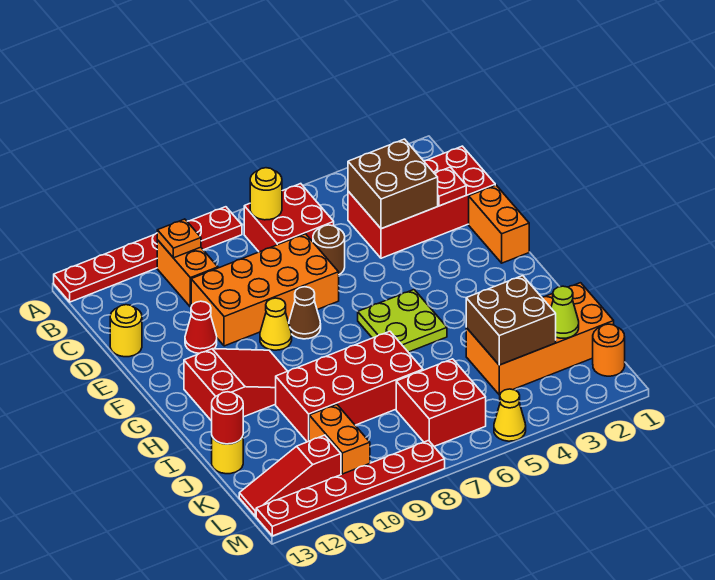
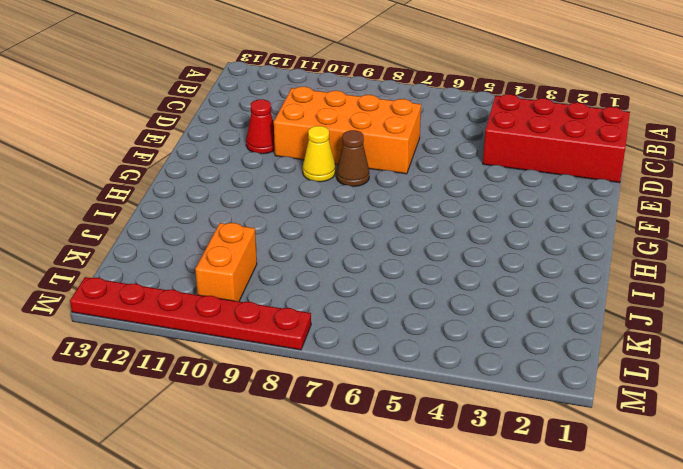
none -> red plate A8:A13 level 1
none -> red brick B6:C7 level 1
none -> orange brick B10:C10 level 1

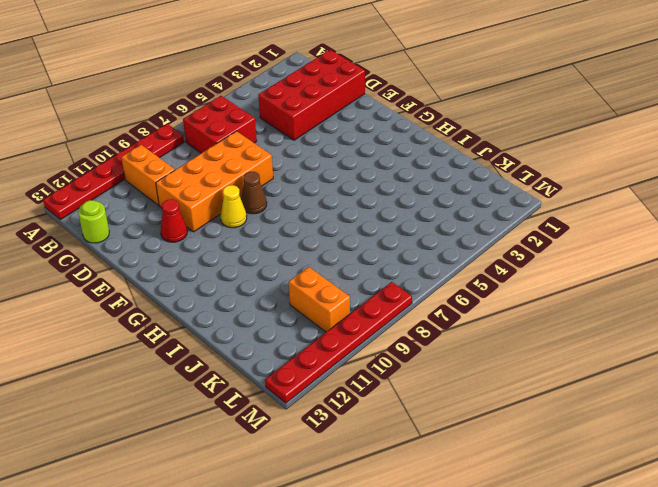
lime round brick C13 level 1 -> none
none -> brown round brick D6 level 1
none -> yellow round brick D13 level 1
none -> orange brick E1:F1 level 1

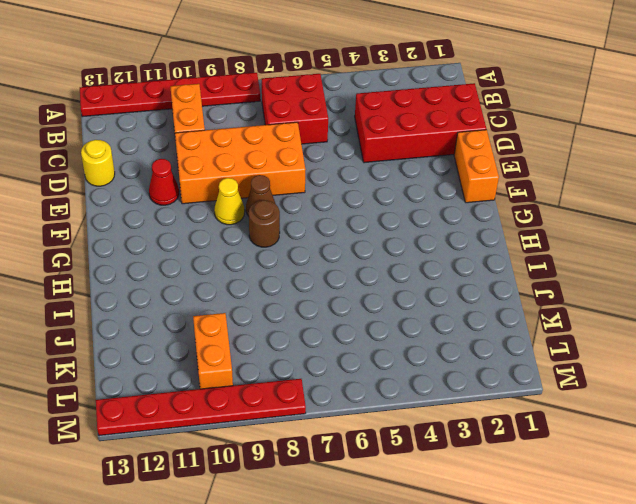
brown round brick G8 level 1 -> brown round brick D6 level 1
none -> lime plate G5:H6 level 1
none -> red slope G10:H12 level 1 top 12
none -> red brick I7:J10 level 1

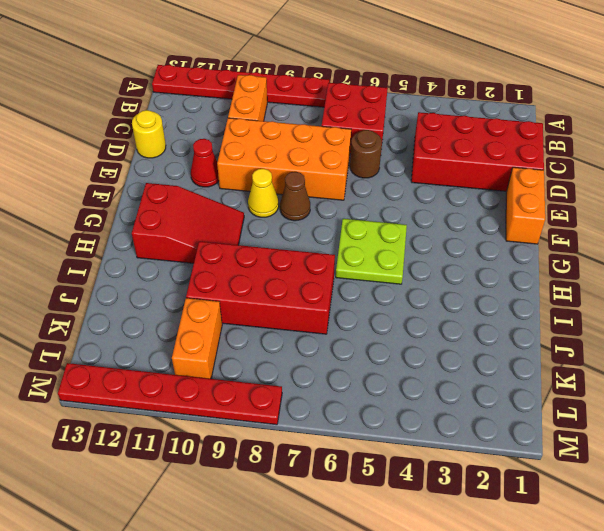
none -> orange brick J1:K4 level 1
none -> yellow round brick J13 level 1
none -> red brick K6:L7 level 1

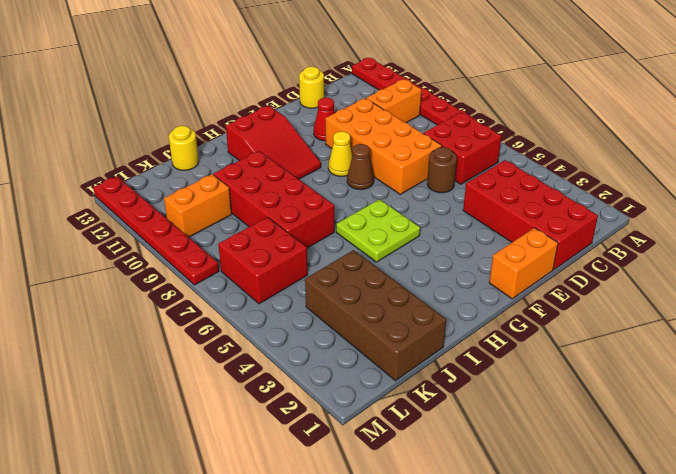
brown brick J1:K4 level 1 -> orange brick J1:K4 level 1
none -> orange round brick L1 level 1
none -> red slope L11:L13 level 1 top 11
none -> yellow cone M5 level 1

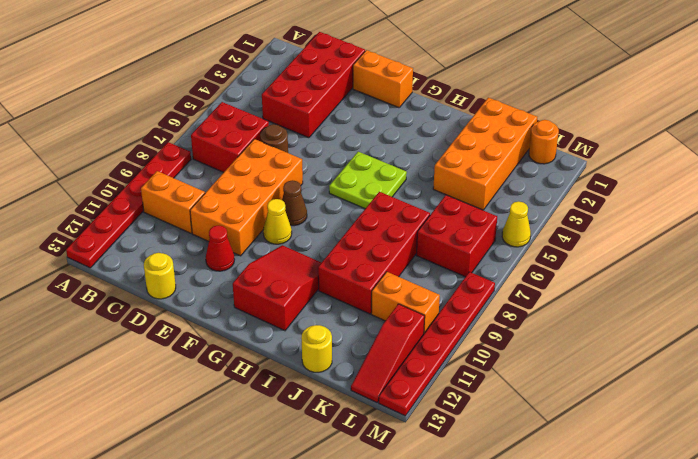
none -> yellow round brick B7 level 2
none -> orange plate B10 level 2
none -> brown brick C3:D4 level 2

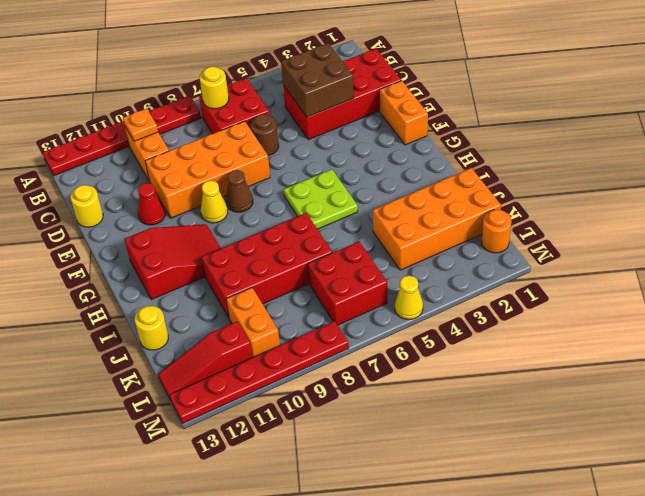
none -> red plate D2 level 2
none -> brown brick J3:K4 level 2
none -> red round brick J13 level 2

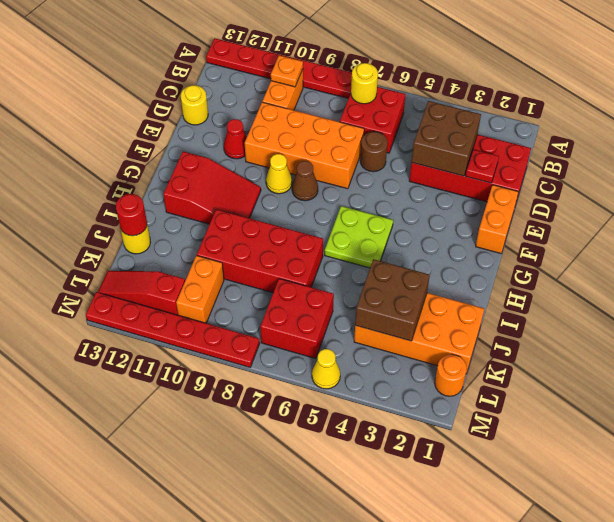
none -> lime cone K2 level 2

